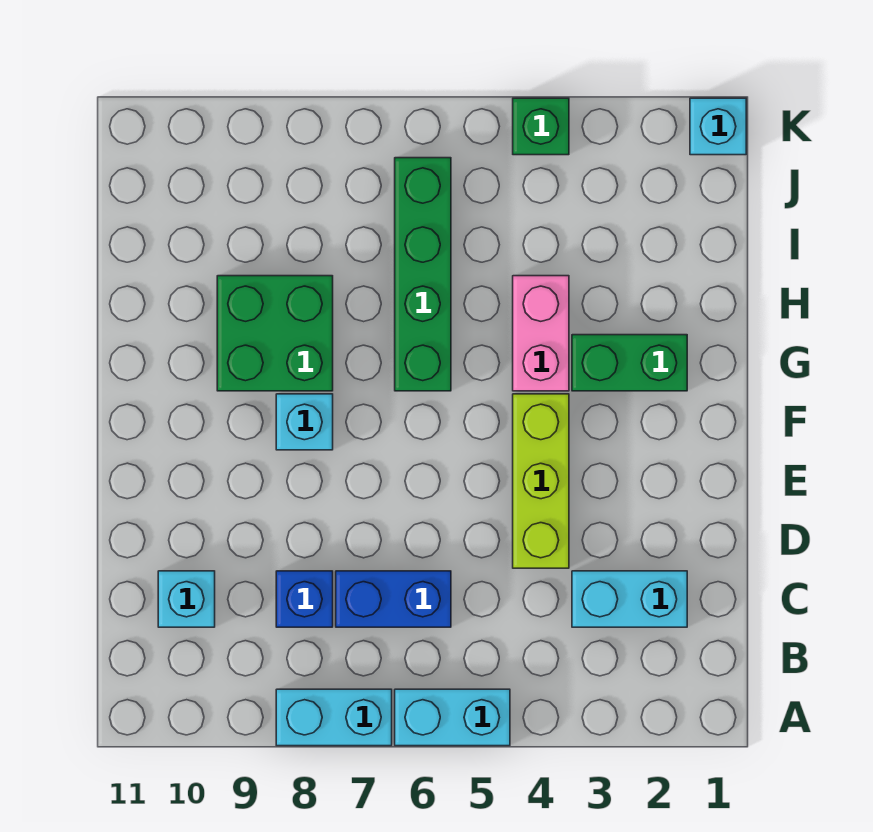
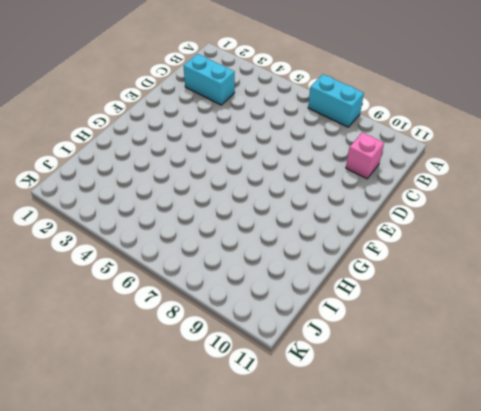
pink brick C10 level 1 -> cyan brick C10 level 1
none -> cyan brick A5:A6 level 1
none -> blue brick C6:C7 level 1
none -> blue brick C8 level 1

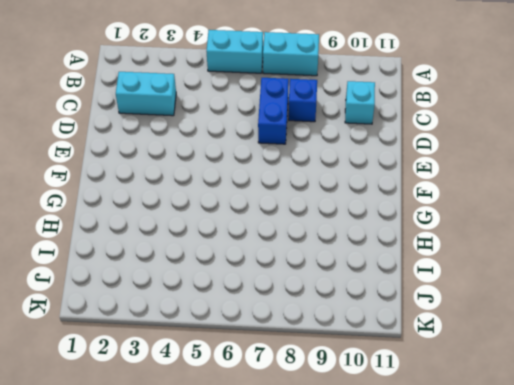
blue brick C7:D7 level 1 -> blue brick C6:C7 level 1
none -> lime brick D4:F4 level 1
none -> cyan brick F8 level 1
none -> green brick G2:G3 level 1

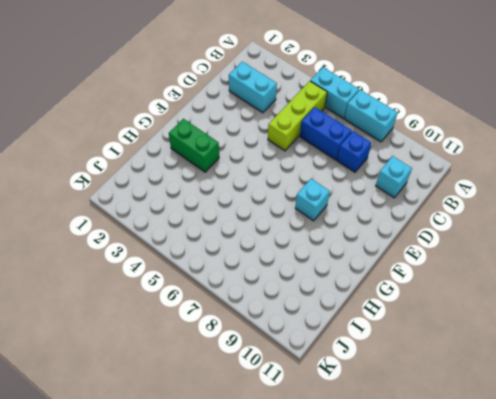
lime brick B5:D5 level 1 -> lime brick D4:F4 level 1
none -> pink brick G4:H4 level 1
none -> green brick G6:J6 level 1
none -> green brick G8:H9 level 1

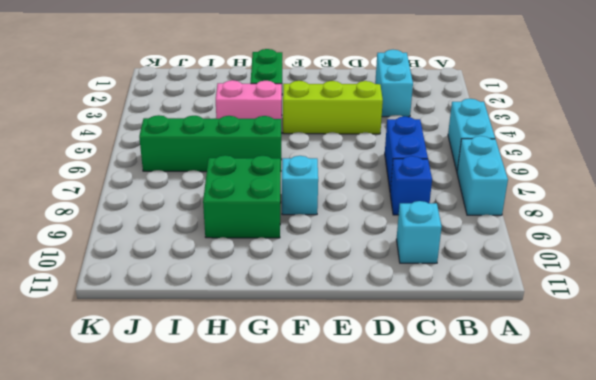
none -> cyan brick K1 level 1
none -> green brick K4 level 1

